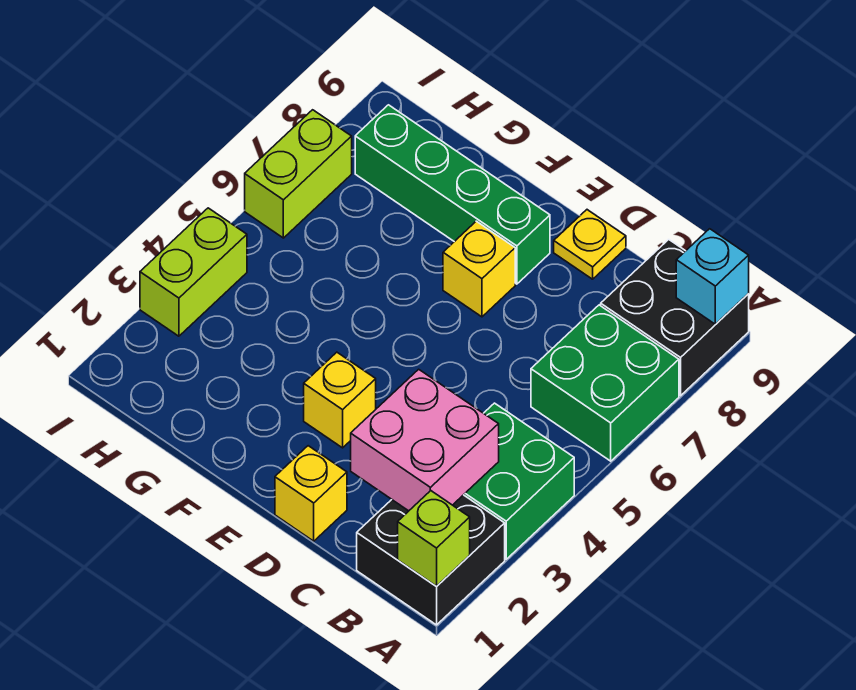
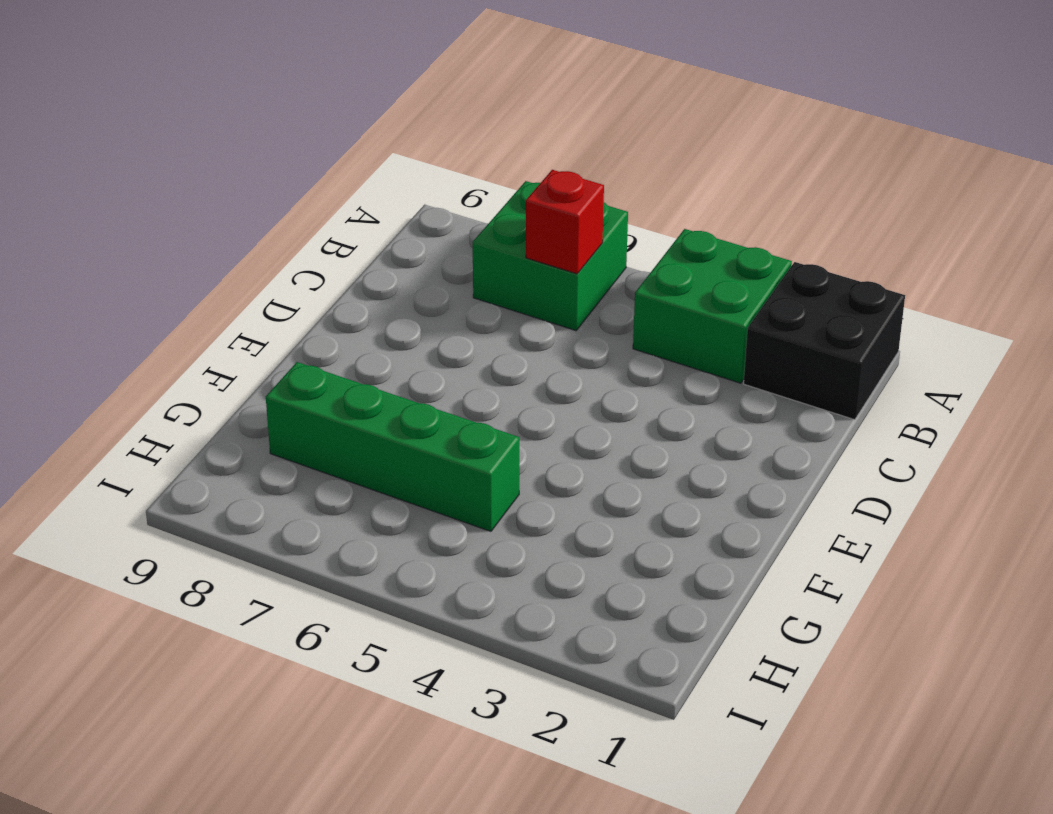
red brick B6 level 2 -> none
green brick G5:G8 level 1 -> green brick E8:H8 level 1
none -> black brick A8:B9 level 1
none -> yellow brick D1 level 1
none -> yellow plate D9 level 1

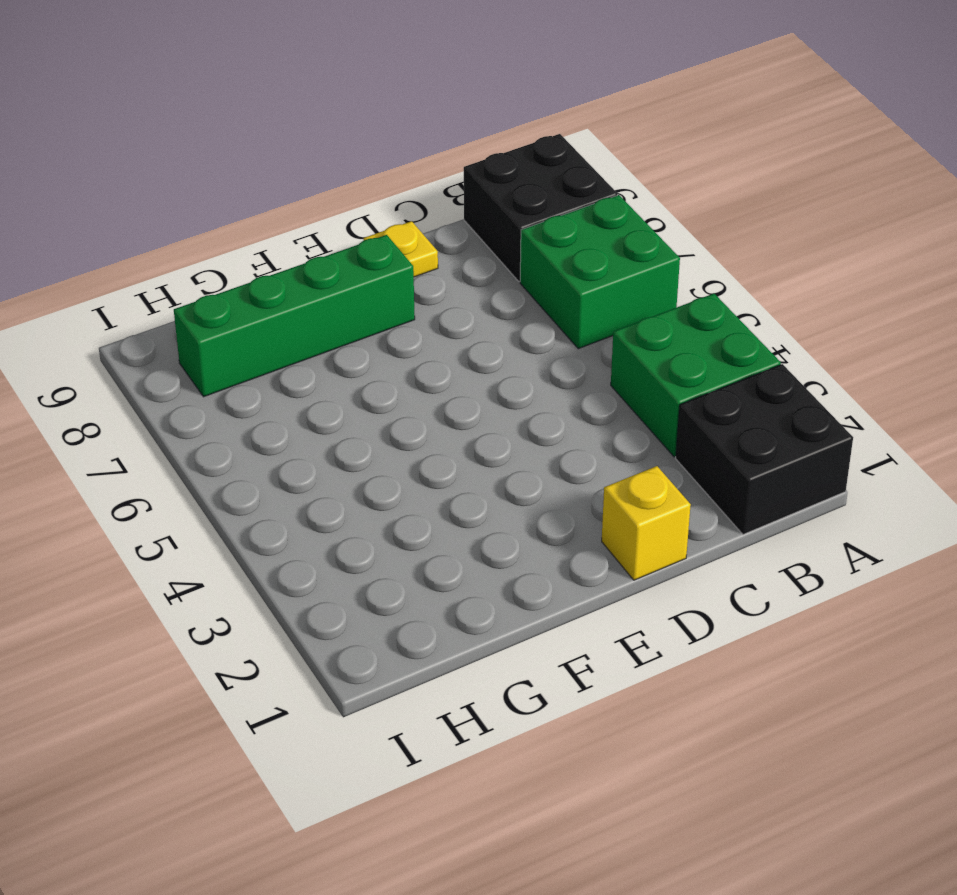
none -> yellow brick E3 level 1
none -> yellow brick E7 level 1
none -> lime brick I3:I4 level 1

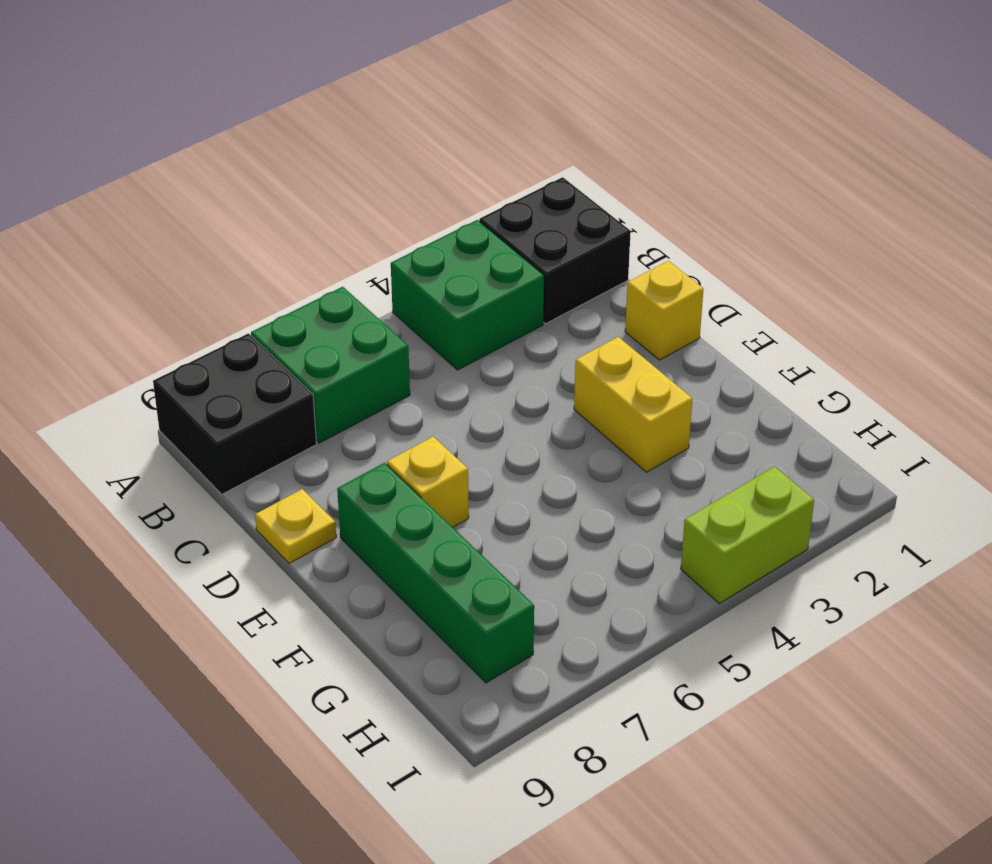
yellow brick E3:F3 level 1 -> yellow brick E3 level 1
none -> lime brick I6:I7 level 1
none -> lime brick A1 level 2
none -> cyan brick A9 level 2

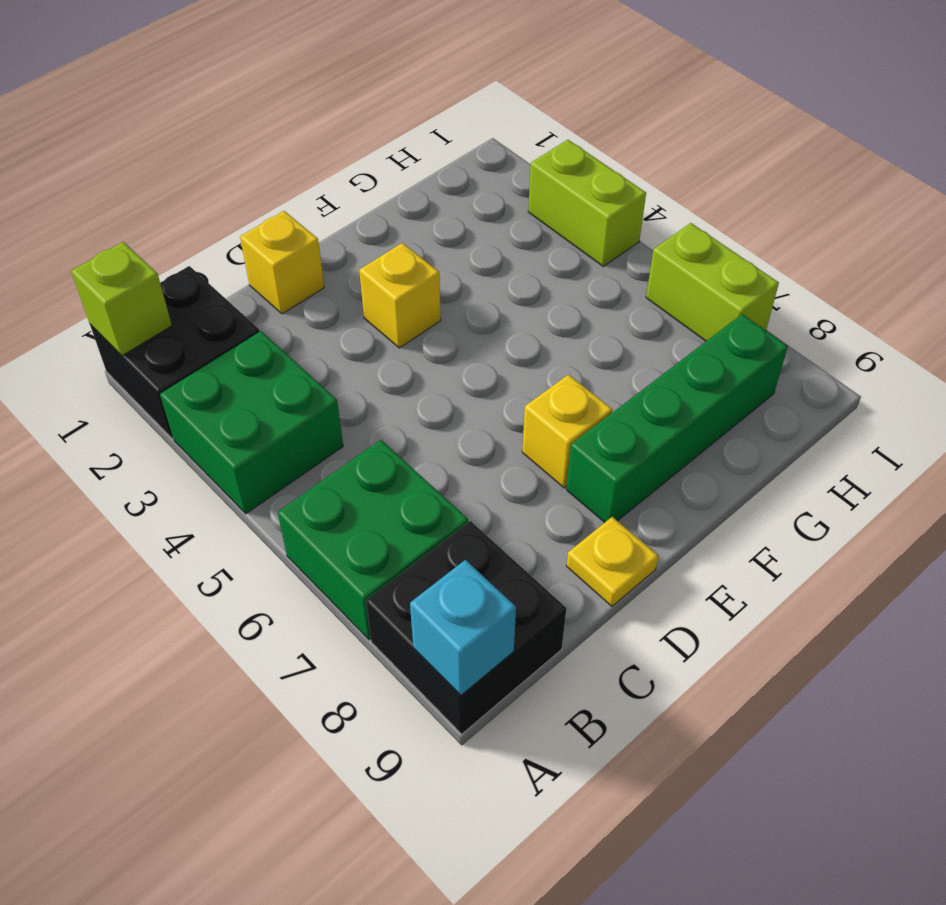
none -> pink brick B2:C3 level 2

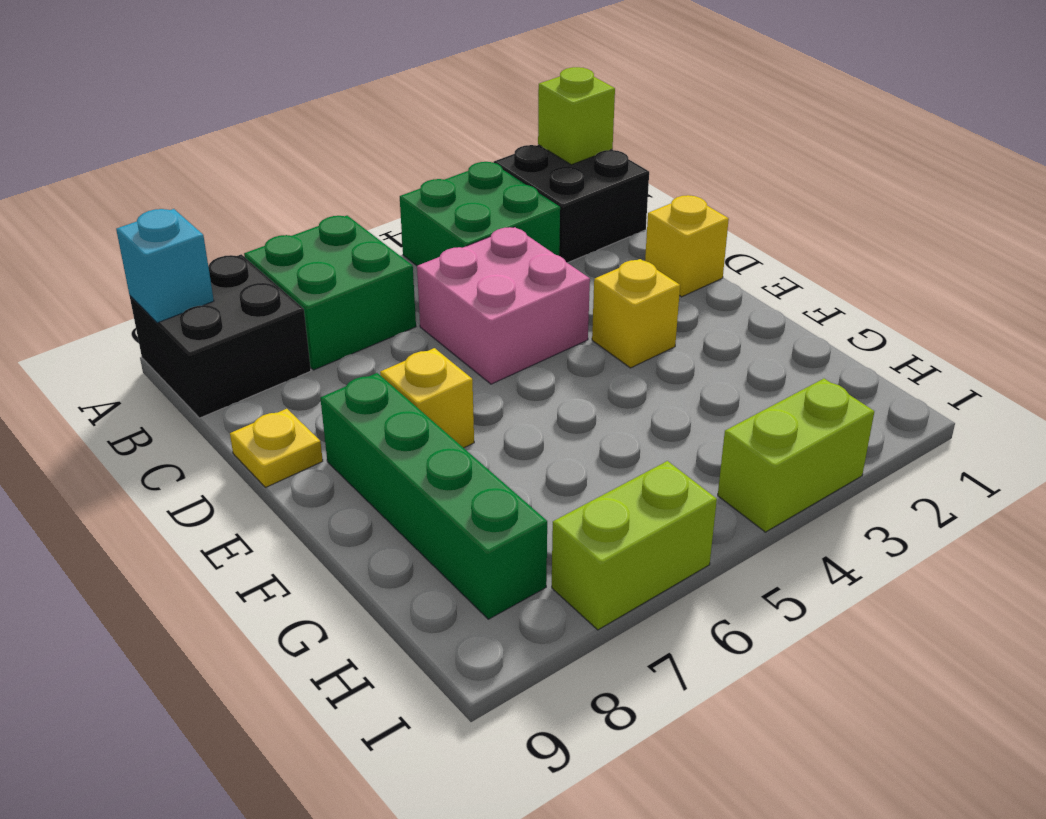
pink brick C4:D5 level 1 -> pink brick B2:C3 level 2

